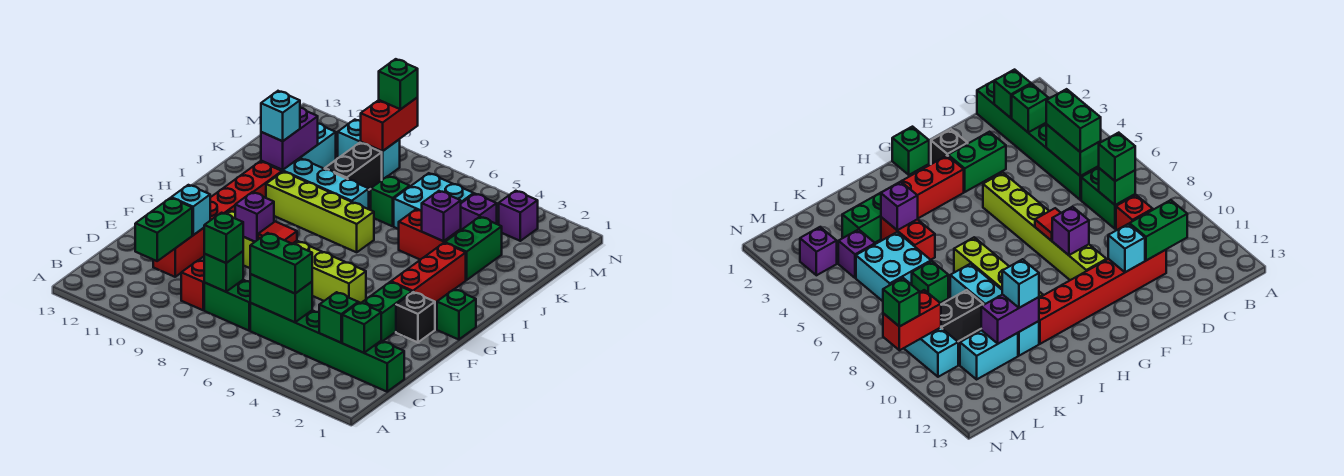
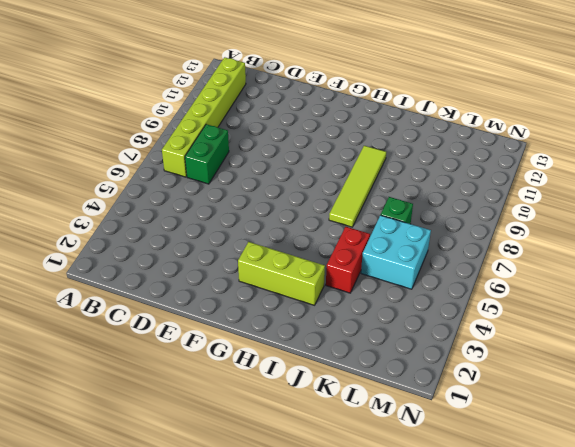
lime brick B7:B12 level 1 -> lime brick F5:F10 level 1
lime brick G3:I3 level 1 -> red brick G3:I3 level 1
lime tile I7:I10 level 1 -> lime brick I7:I10 level 1
none -> green brick C1:C6 level 1
none -> red brick C9 level 1
none -> red brick D11:I11 level 1
none -> green brick E3:F3 level 1

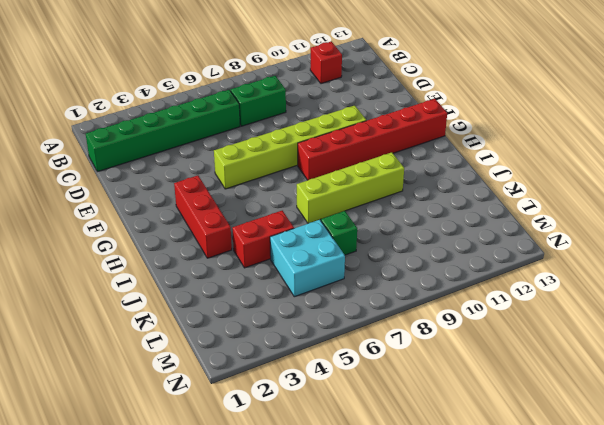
red brick B11 level 1 -> red brick C9 level 1
red brick G8:G13 level 1 -> red brick D11:I11 level 1
none -> green brick E3:F3 level 1
none -> black brick F2 level 1
none -> green brick G1 level 1
none -> green brick J3:K3 level 1

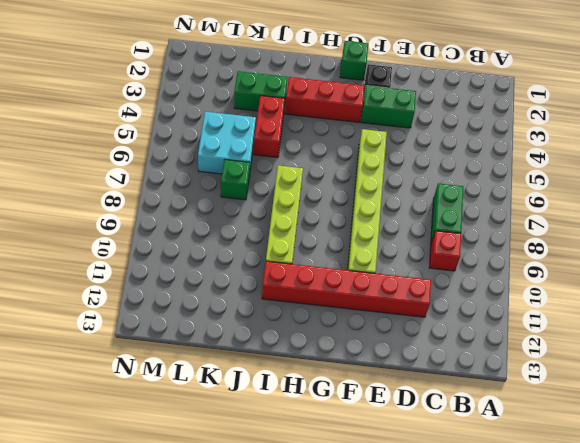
none -> green brick C1:C6 level 1
none -> cyan brick J8:J11 level 1
none -> black brick K9:L9 level 1
none -> cyan brick K11:L11 level 1

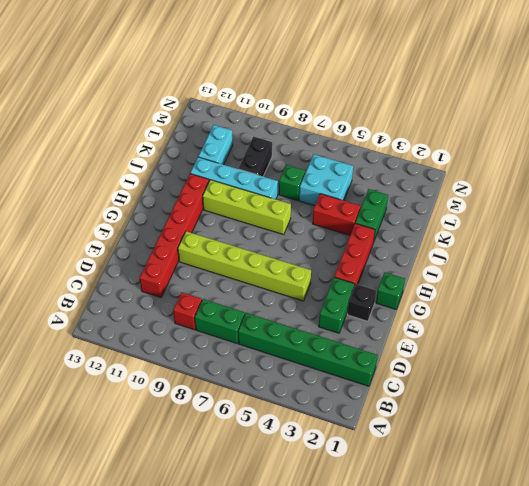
none -> purple brick L4 level 1
none -> purple brick M3 level 1
none -> cyan brick M9:M10 level 1
none -> green brick C2 level 2

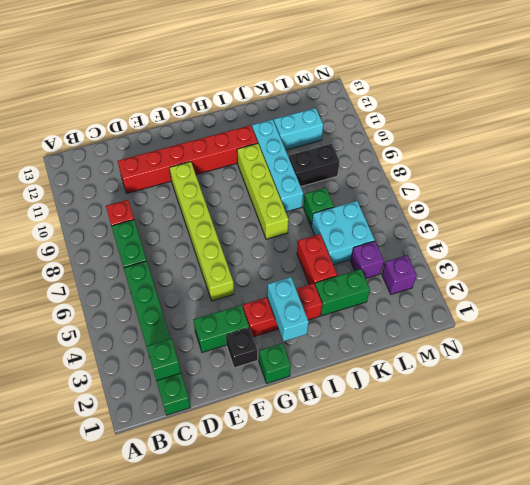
cyan brick H2:H3 level 2 -> cyan brick M9:M10 level 1
none -> green brick C3 level 2
none -> green brick C5:C6 level 2
none -> green brick C8 level 2
none -> green brick C11:D11 level 2

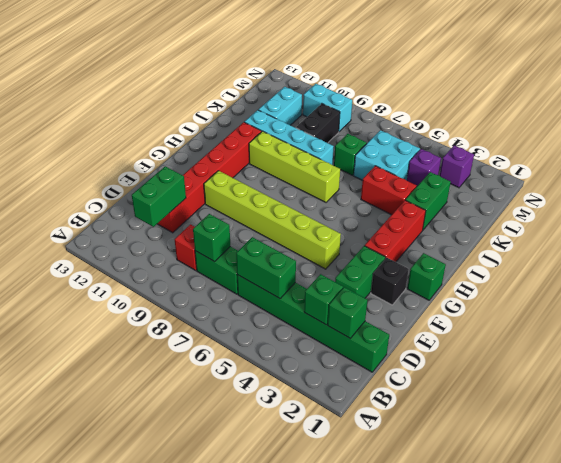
none -> cyan brick E11 level 2
none -> red tile F8 level 2
none -> purple brick F9 level 2
none -> purple brick J4 level 2

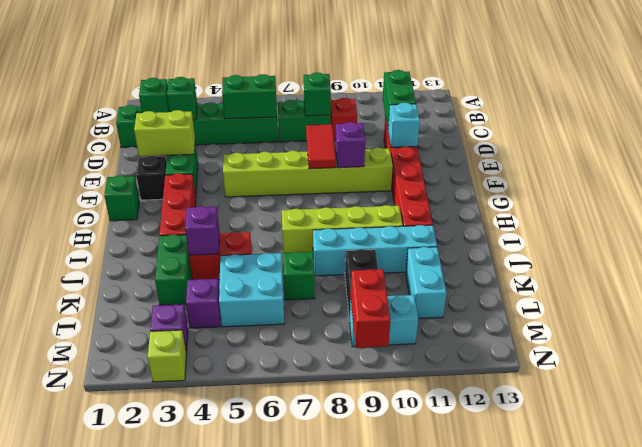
lime brick E2:E3 level 2 -> none
red tile E8:F8 level 2 -> red tile F8 level 2
lime brick N3 level 1 -> none
none -> purple brick J11:K11 level 2
none -> green brick C5:C6 level 3
none -> green brick C8 level 3
none -> cyan brick J11 level 3

